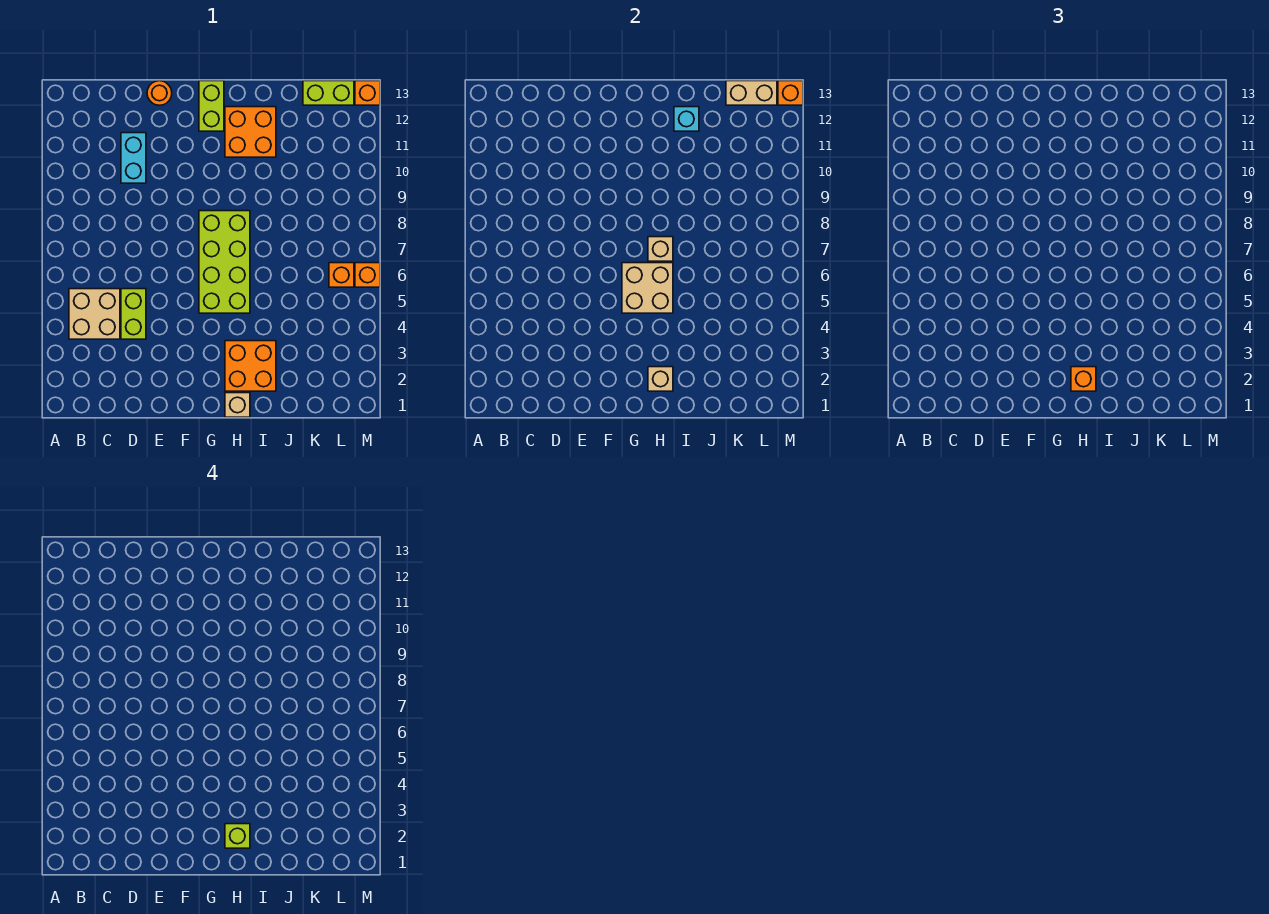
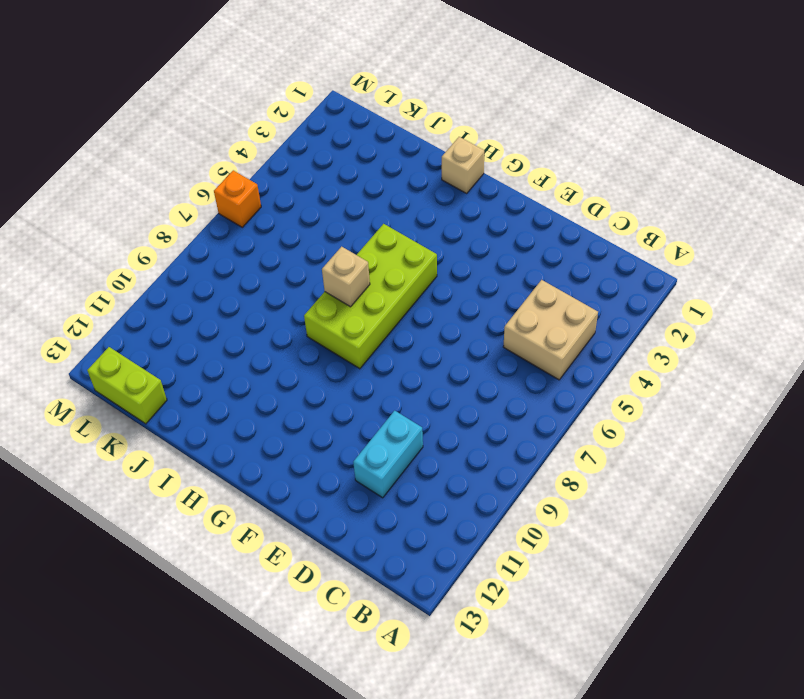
none -> lime brick D4:D5 level 1
none -> orange round brick E13 level 1
none -> lime brick G12:G13 level 1

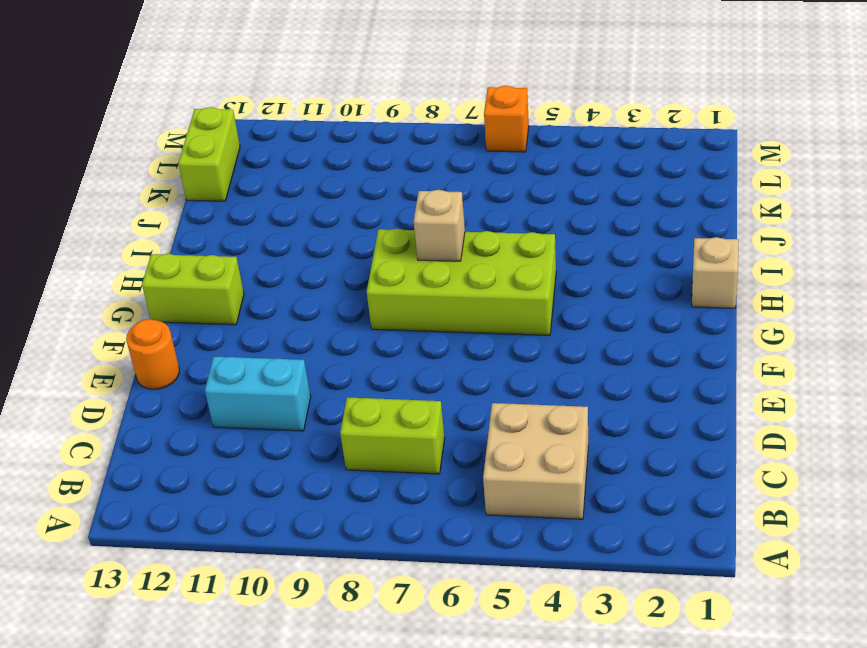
lime brick C7:C8 level 1 -> lime brick D4:D5 level 1
none -> orange brick H2:I3 level 1
none -> orange brick H11:I12 level 1
none -> orange brick L6 level 1

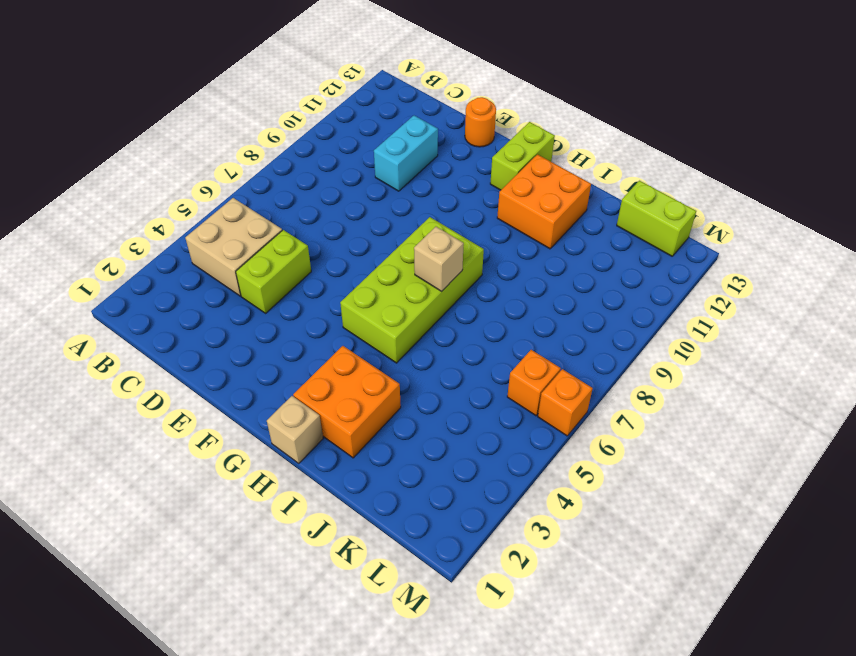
none -> orange brick M13 level 1
none -> tan brick G5:H6 level 2
none -> tan brick H2 level 2

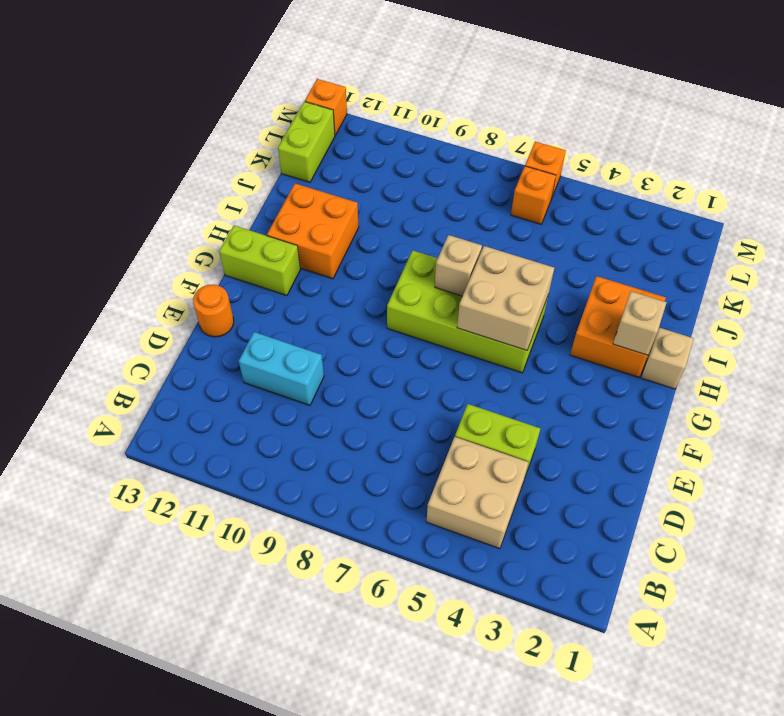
none -> cyan brick I12 level 2
none -> tan brick K13:L13 level 2
none -> orange brick M13 level 2

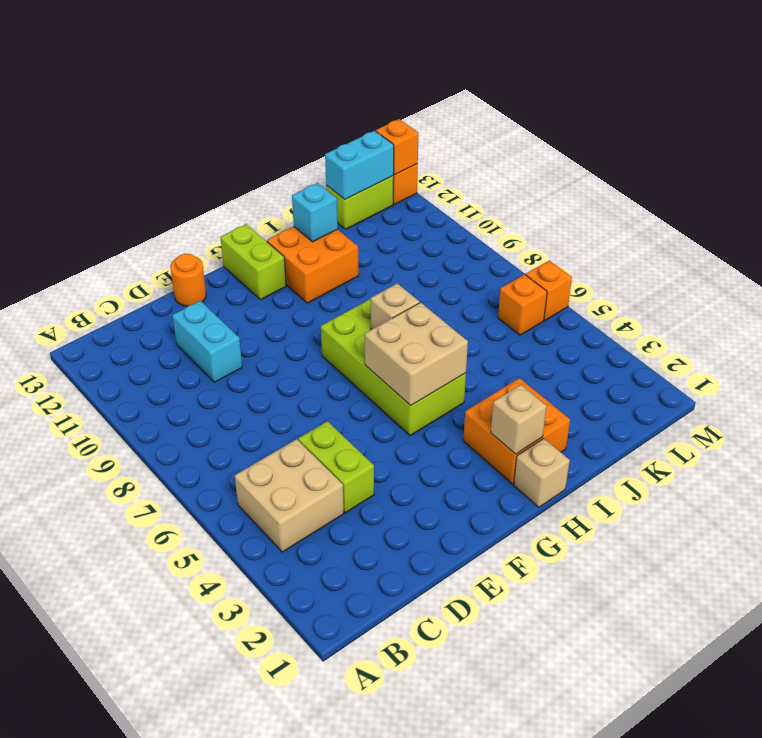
cyan brick K13:L13 level 2 -> tan brick K13:L13 level 2
none -> orange brick H2 level 3
none -> lime brick H2 level 4

